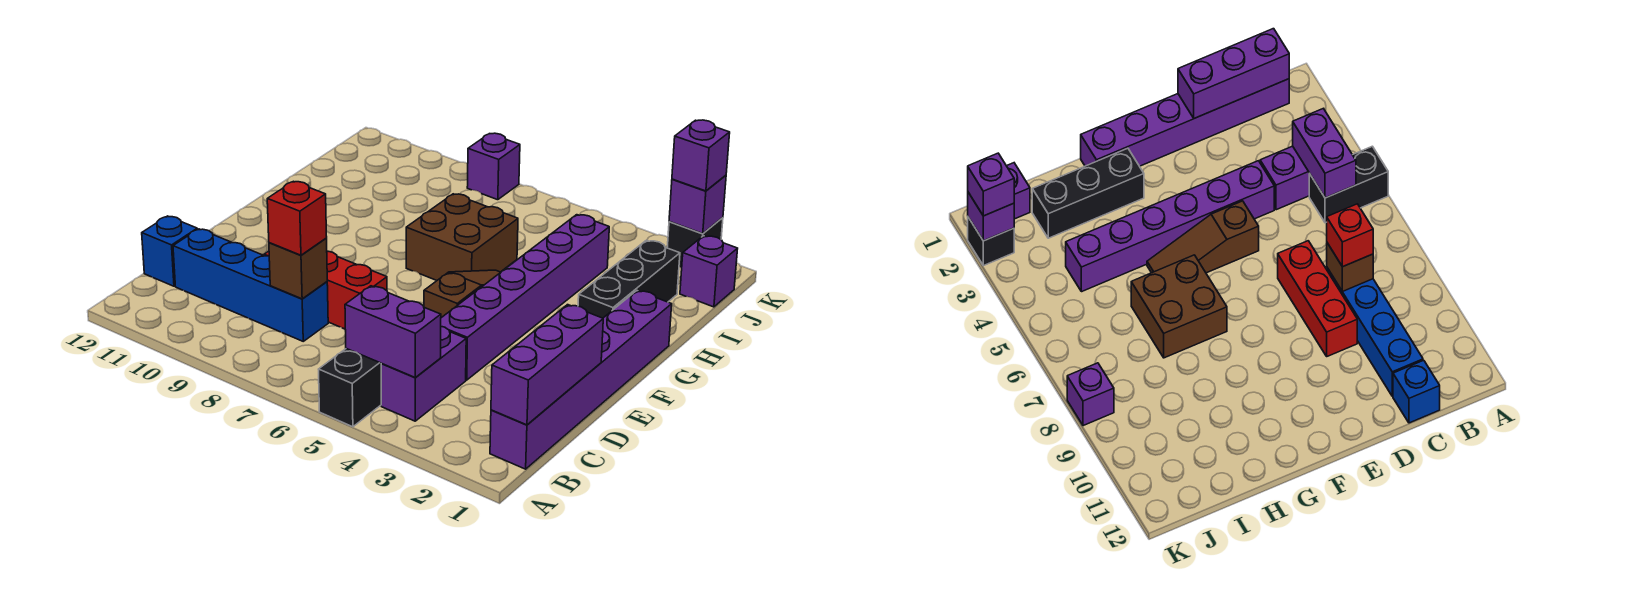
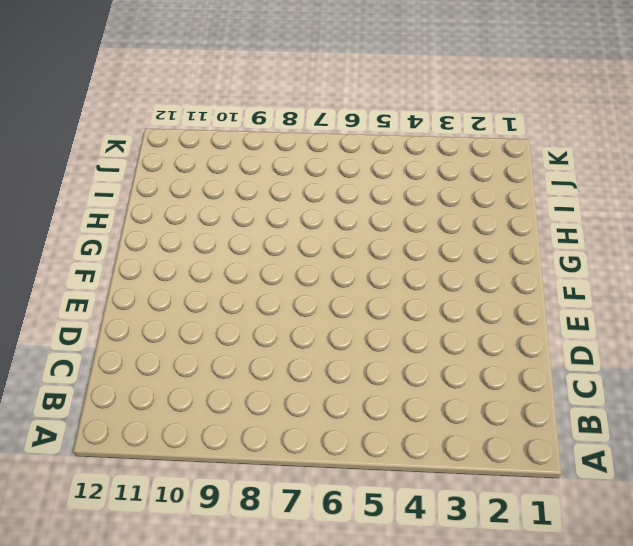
none -> black brick A5:B5 level 1
none -> purple brick B1:G1 level 1
none -> purple brick B4:C4 level 1

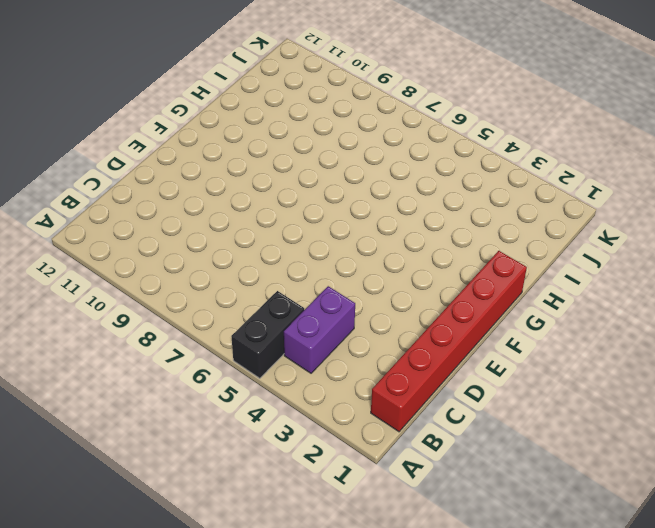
red brick B1:G1 level 1 -> purple brick B1:G1 level 1
none -> blue brick C8:C11 level 1
none -> blue brick C12 level 1
none -> purple brick D4:I4 level 1

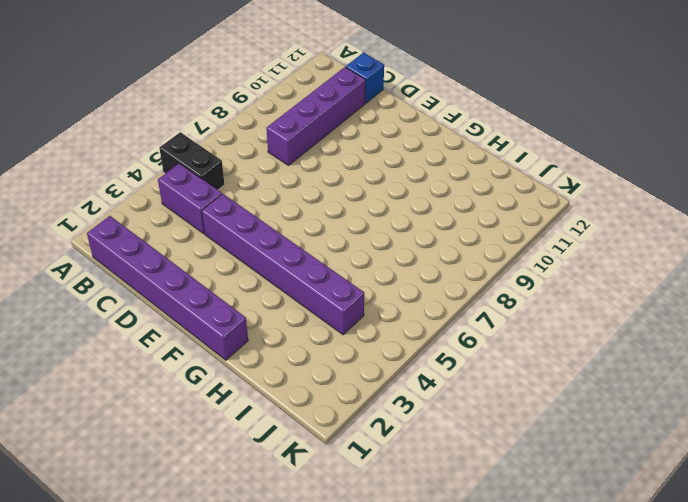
purple brick C8:C11 level 1 -> blue brick C8:C11 level 1
none -> red brick D7:D9 level 1
none -> brown slope E5:G5 level 1 top E
none -> black brick G2:I2 level 1

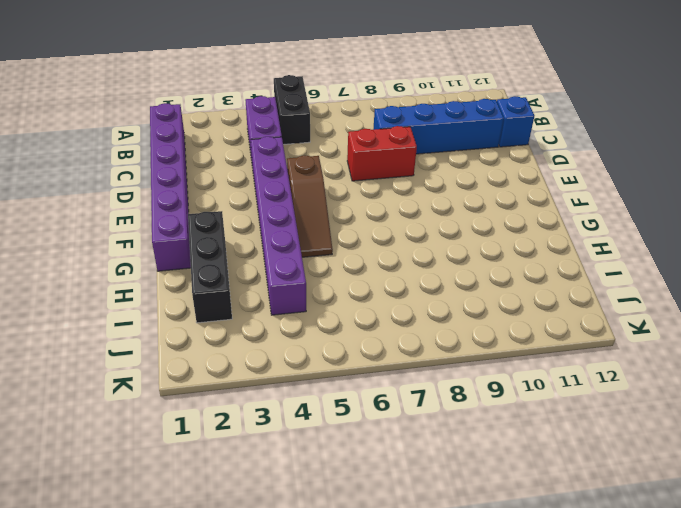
red brick D7:D8 level 1 -> red brick D7:D9 level 1
none -> brown brick G6:H7 level 1
none -> purple brick J1 level 1
none -> black brick K2 level 1

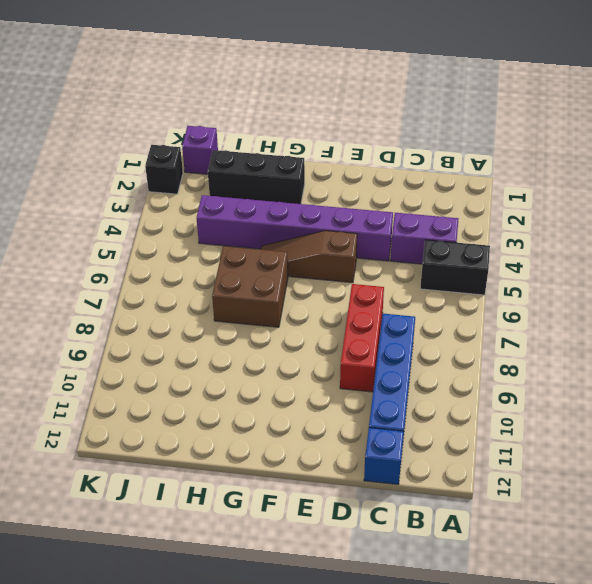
none -> purple brick B1:G1 level 1
none -> purple brick K8 level 1
none -> purple brick B1:D1 level 2

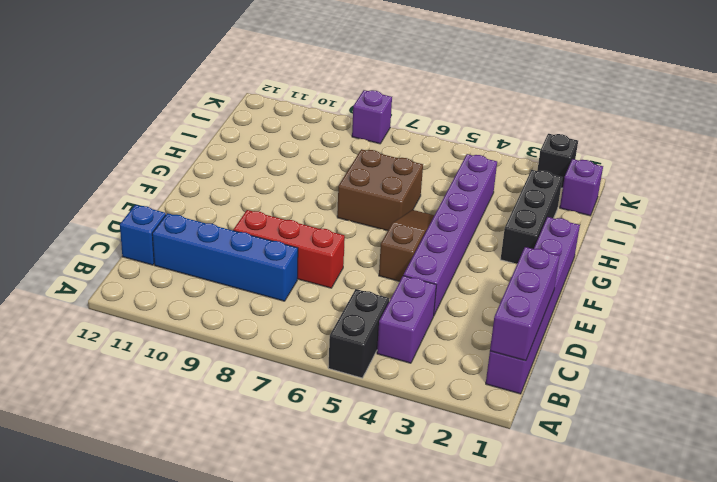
none -> purple brick B4:B5 level 2
none -> brown brick C8 level 2
none -> purple brick K2 level 2

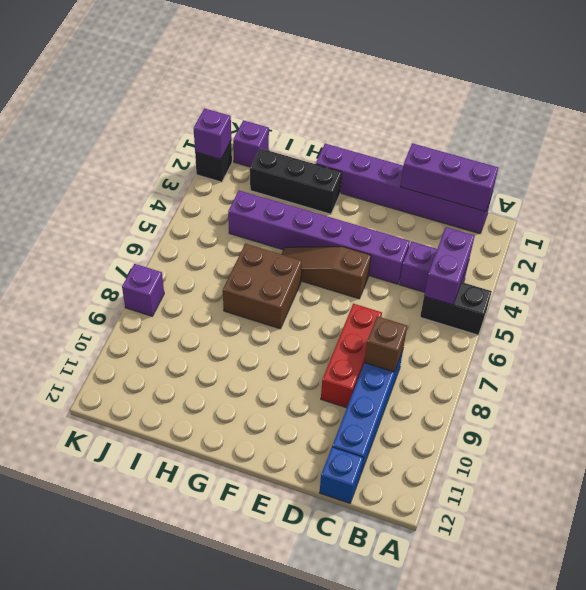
none -> red brick C8 level 3
none -> purple brick K2 level 3

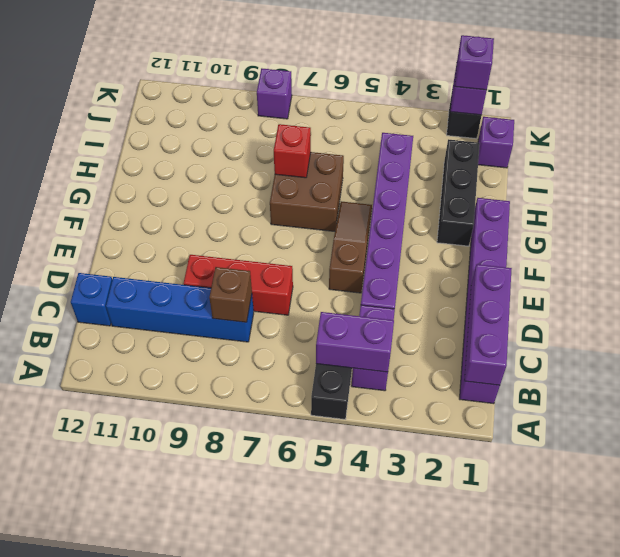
red brick H7 level 2 -> red brick C8 level 3

